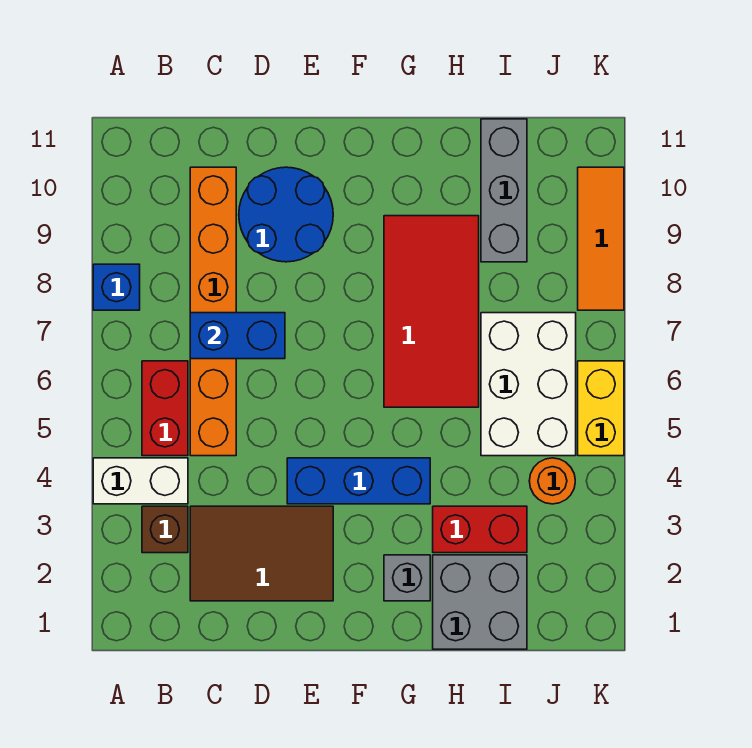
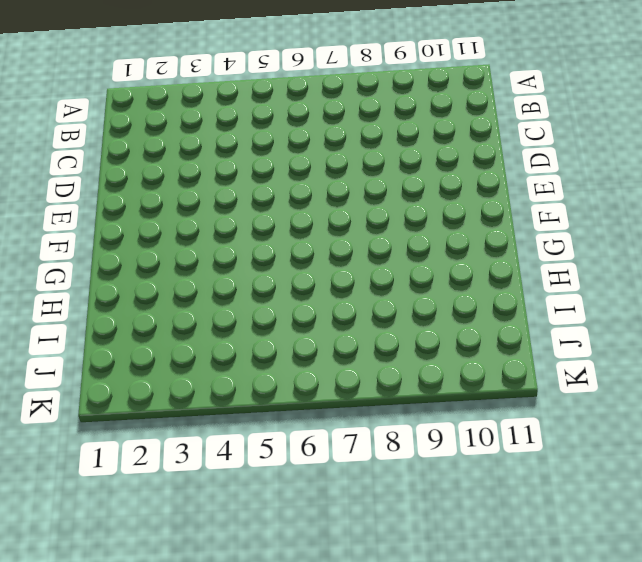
none -> white brick A4:B4 level 1
none -> blue brick A8 level 1
none -> brown brick B3 level 1

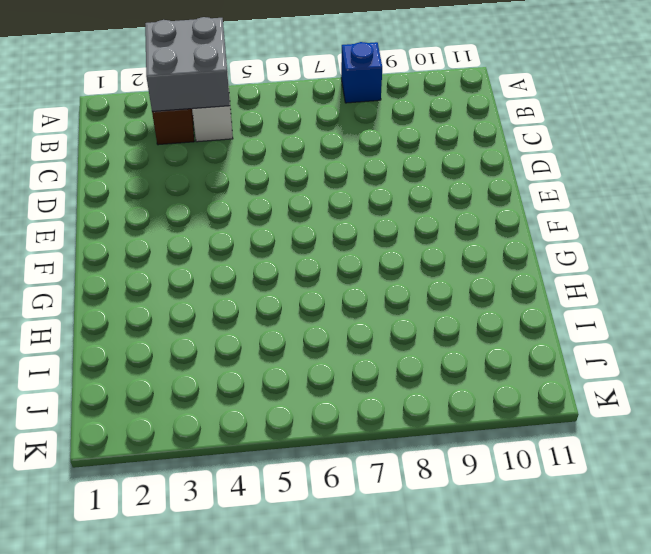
grey brick A3:B4 level 2 -> grey brick H1:I2 level 1
none -> red brick B5:B6 level 1
none -> brown tile C2:E3 level 1
none -> orange brick C5:C10 level 1

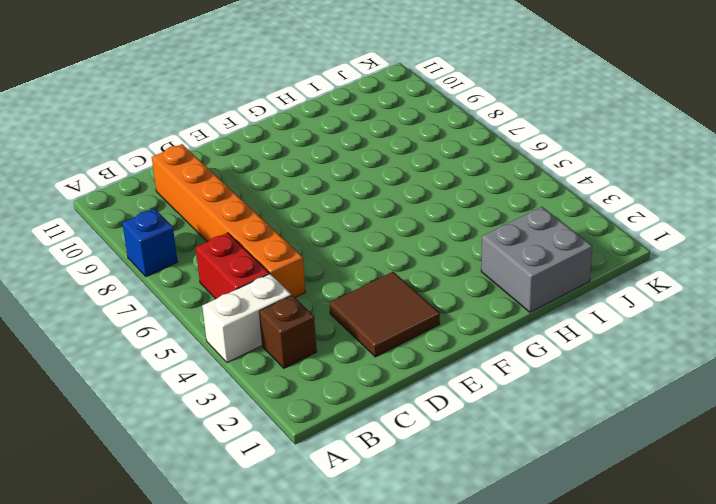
brown tile D2:E3 level 1 -> brown tile C2:E3 level 1
none -> blue round brick D9:E10 level 1
none -> blue brick E4:G4 level 1
none -> grey brick G2 level 1

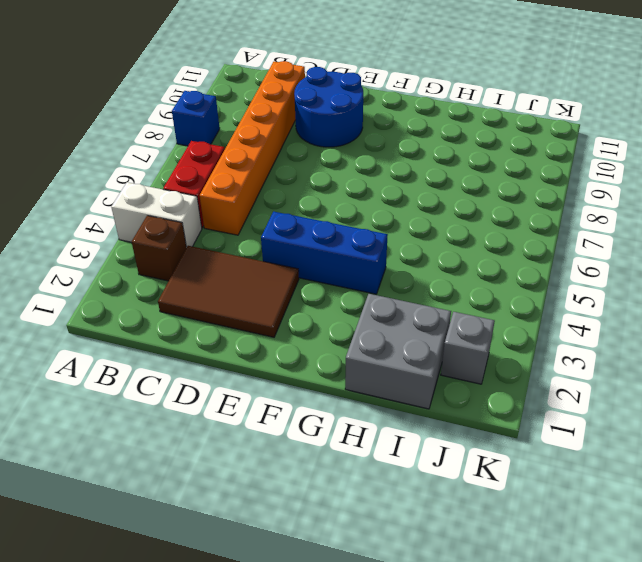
grey brick J2 level 1 -> grey brick G2 level 1
none -> red tile G6:H9 level 1
none -> red brick H3:I3 level 1
none -> white brick I5:J7 level 1

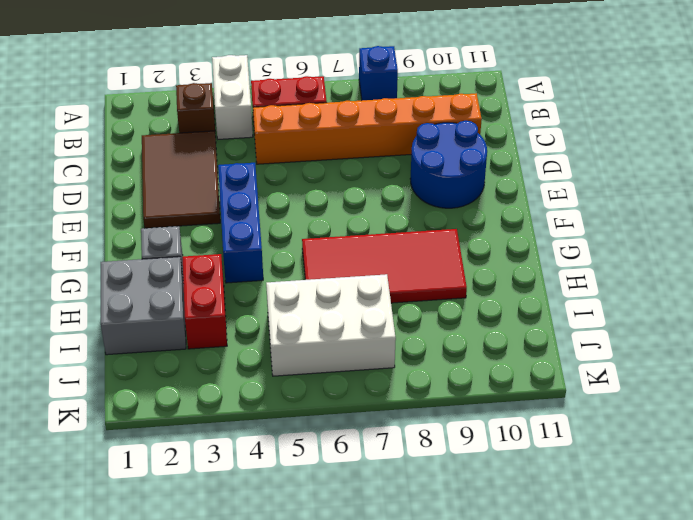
none -> grey brick I9:I11 level 1
none -> orange round brick J4 level 1
none -> yellow brick K5:K6 level 1

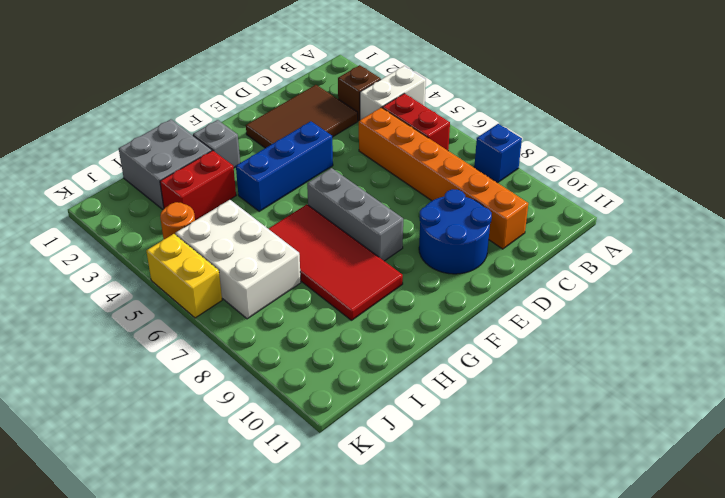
grey brick F6:F8 level 1 -> grey brick I9:I11 level 1
none -> orange tile K8:K10 level 1
none -> blue brick C7:D7 level 2

